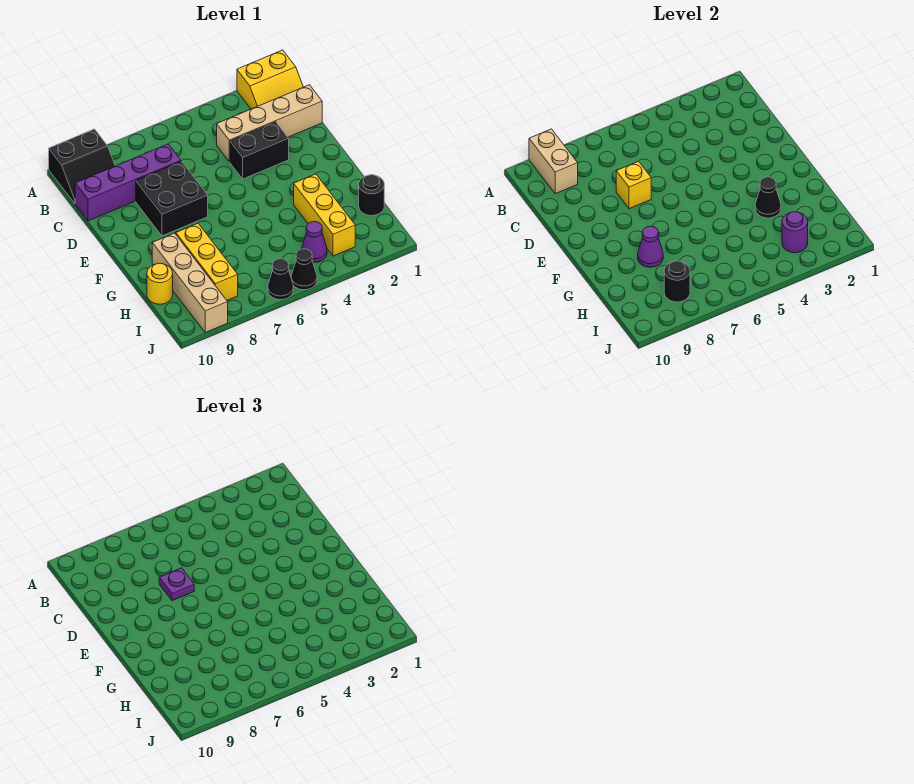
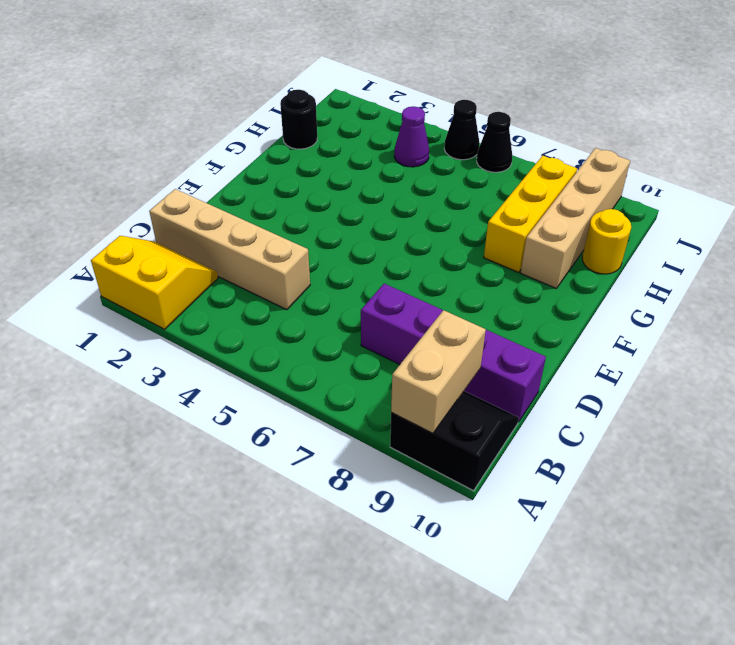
none -> black brick D3:D4 level 1
none -> black brick D7:E8 level 1
none -> yellow brick G3:I3 level 1

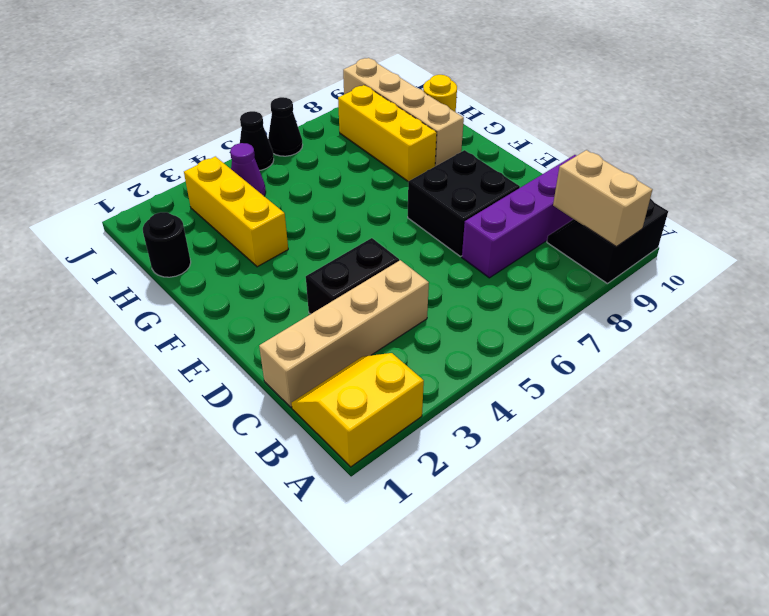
none -> yellow brick D7 level 2
none -> black cone G3 level 2
none -> purple cone G8 level 2

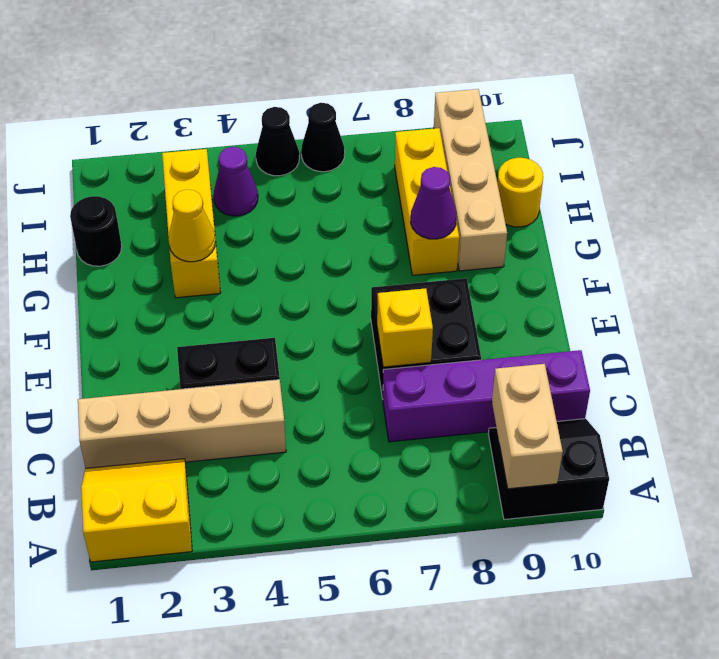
yellow cone G3 level 2 -> black cone G3 level 2
none -> purple round brick I3 level 2
none -> black round brick I8 level 2
none -> purple plate D7 level 3

